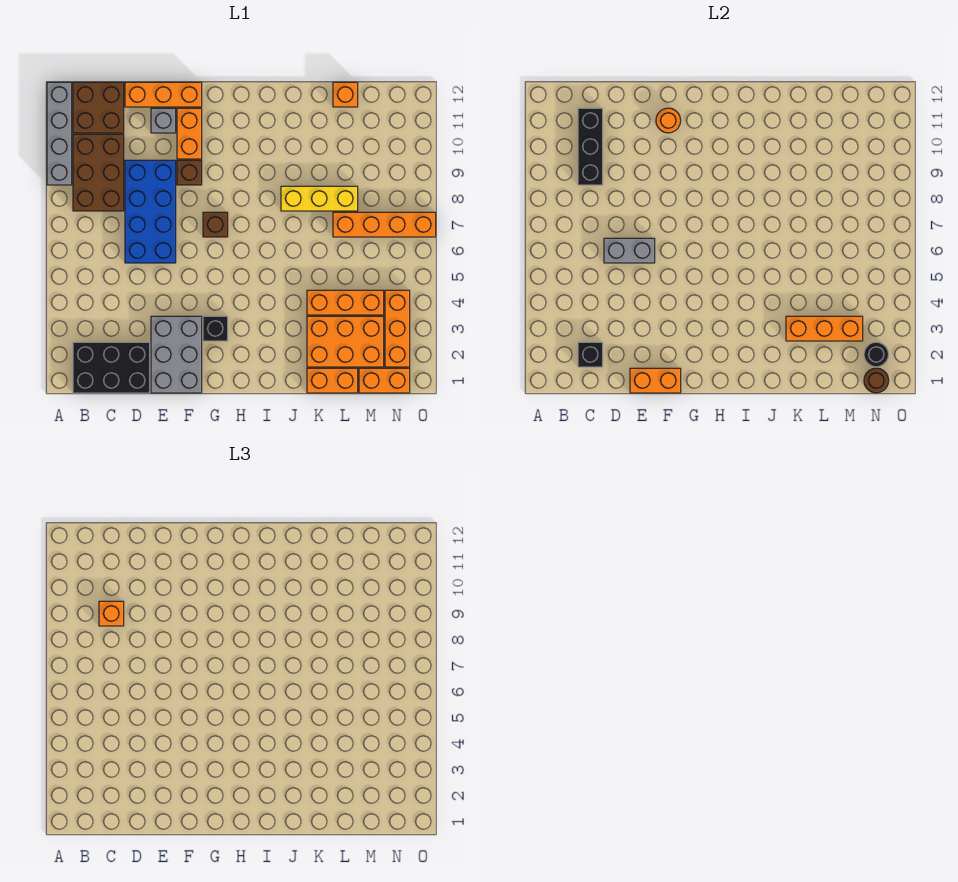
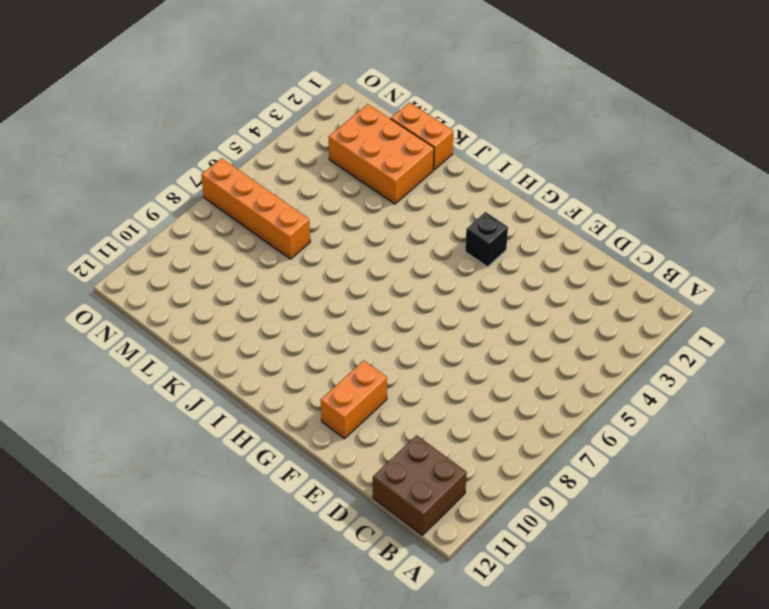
none -> grey brick A9:A12 level 1
none -> black brick B1:D2 level 1
none -> brown brick B8:C10 level 1

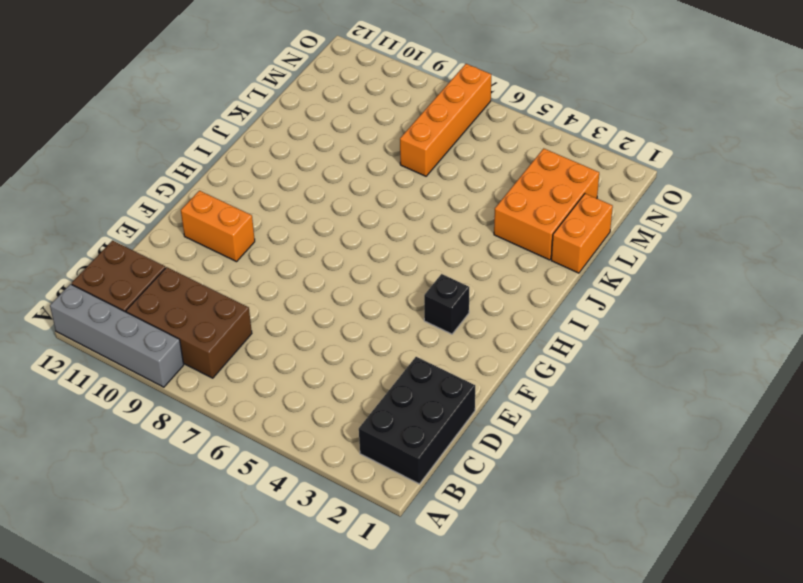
none -> blue brick D6:E9 level 1
none -> orange brick D12:F12 level 1
none -> grey brick E1:F3 level 1

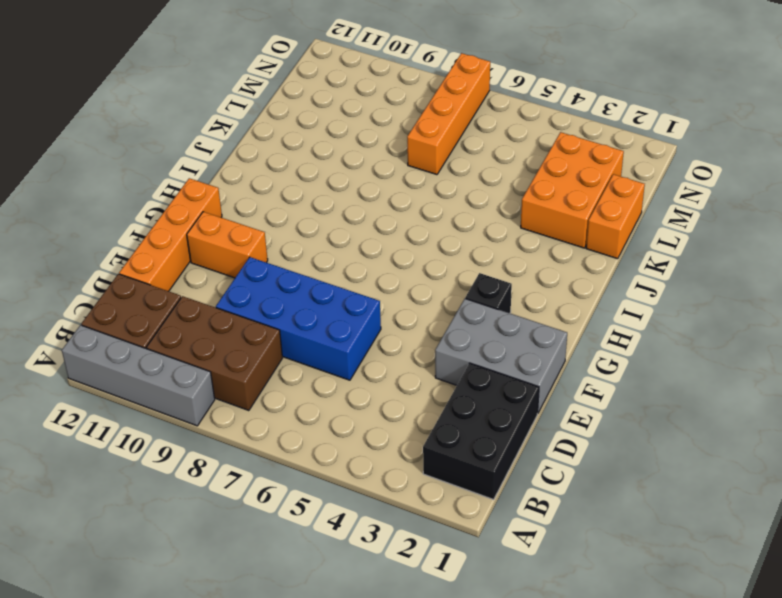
orange brick D12:G12 level 1 -> orange brick D12:F12 level 1
none -> grey brick E11 level 1
none -> brown brick F9 level 1
none -> brown brick G7 level 1

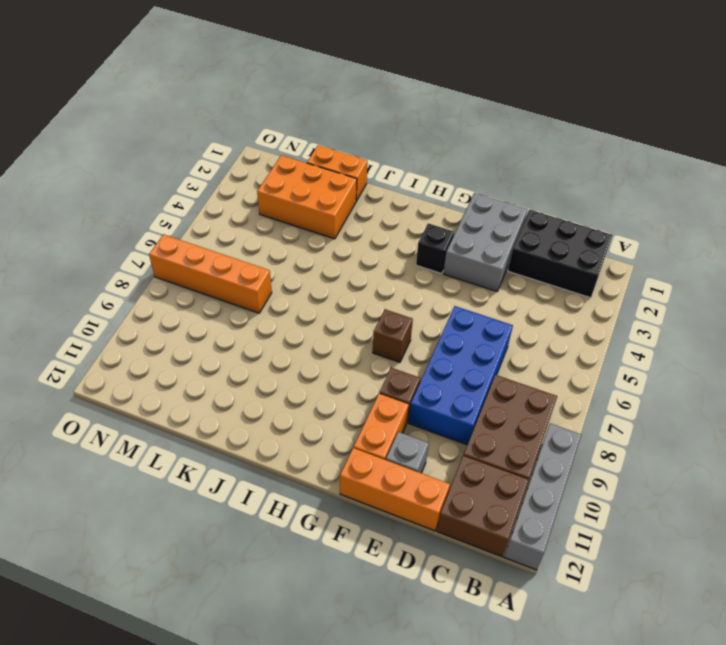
none -> yellow brick J8:L8 level 1
none -> orange brick K4:M4 level 1
none -> orange brick L12 level 1

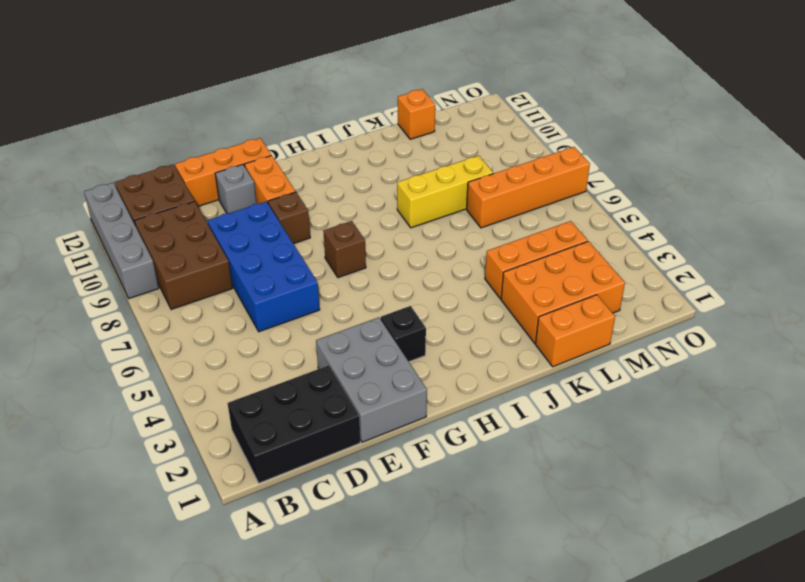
none -> orange brick M1:N1 level 1
none -> orange brick N2:N4 level 1
none -> black brick C2 level 2

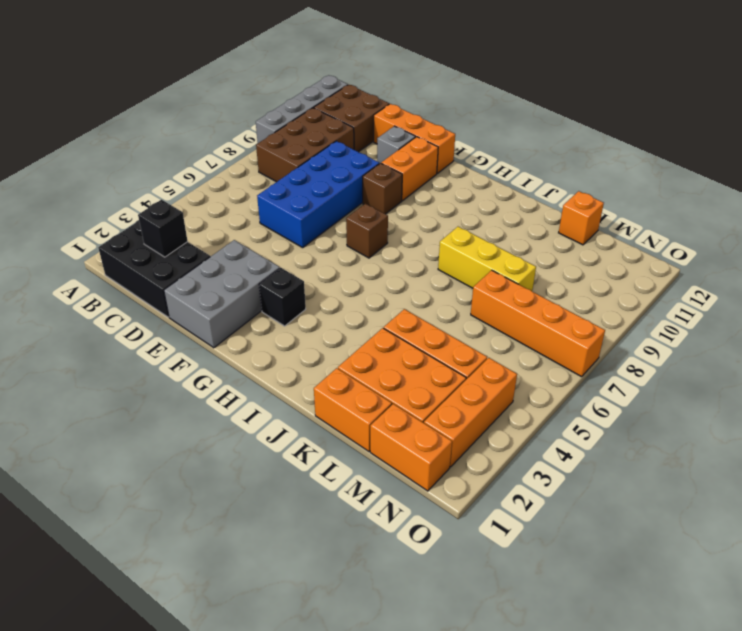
none -> black brick C9:C11 level 2
none -> grey brick D6:E6 level 2
none -> orange brick E1:F1 level 2

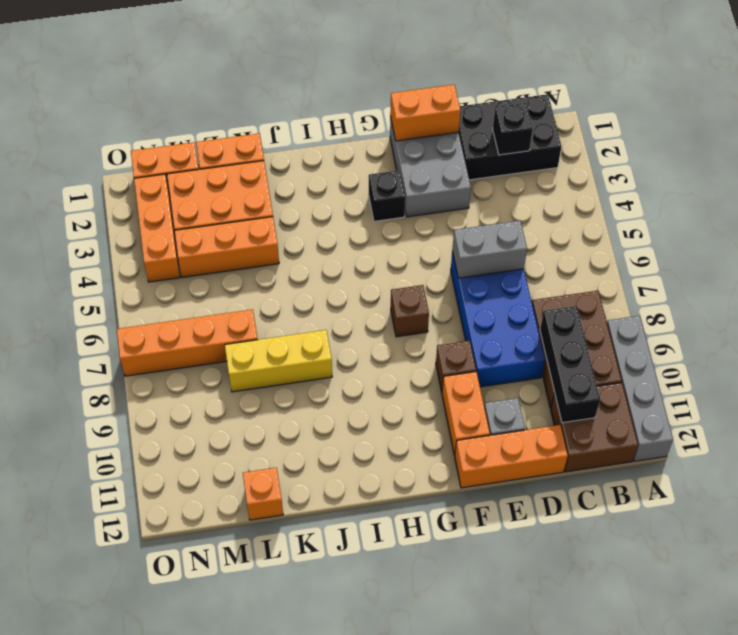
none -> orange round brick F11 level 2
none -> orange brick K3:M3 level 2
none -> brown round brick N1 level 2

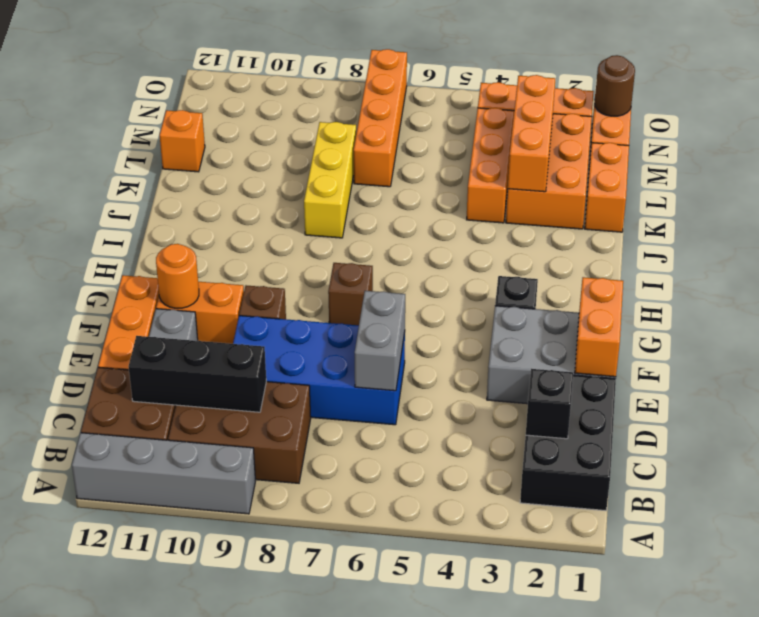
none -> black round brick N2 level 2
none -> orange brick C9 level 3

